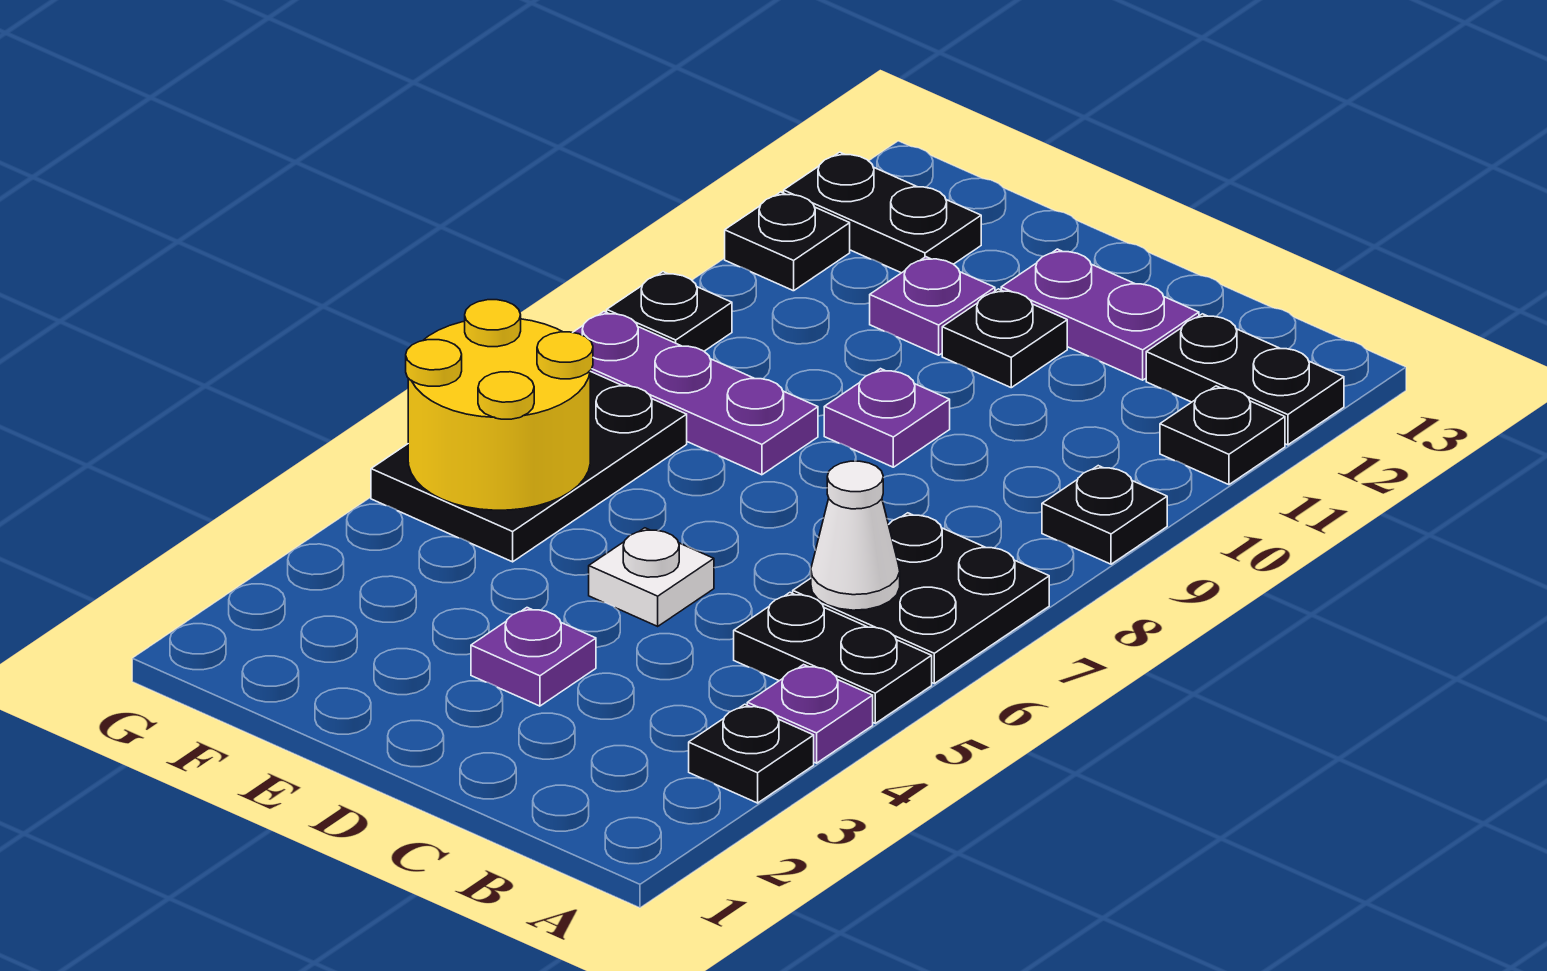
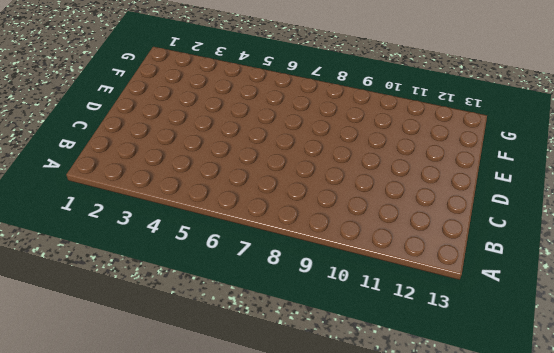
none -> black plate A3 level 1
none -> purple plate A4 level 1
none -> black plate A5:B5 level 1

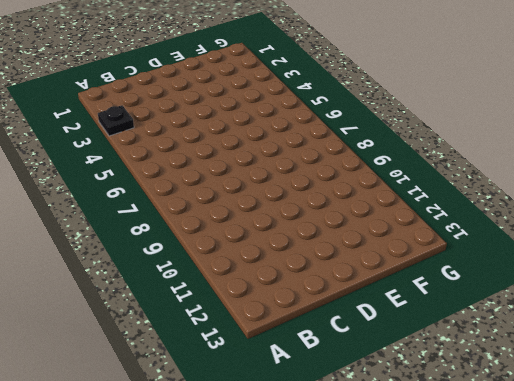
none -> purple plate A4 level 1
none -> black plate A5:B5 level 1
none -> black plate A6:B7 level 1

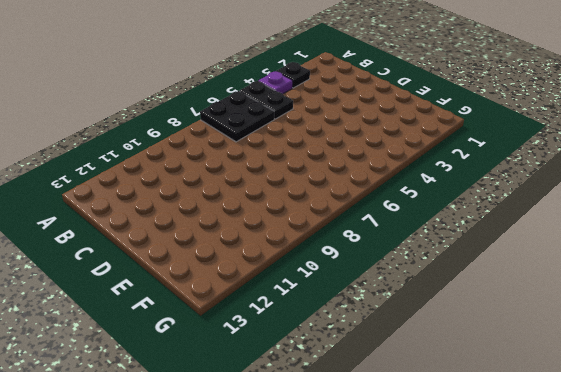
none -> black plate A9 level 1
none -> black plate A11 level 1
none -> black plate A12:B12 level 1

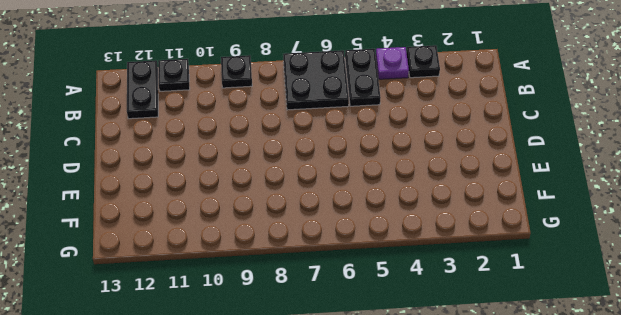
none -> purple plate C12:D12 level 1
none -> purple plate D3 level 1
none -> white plate D5 level 1

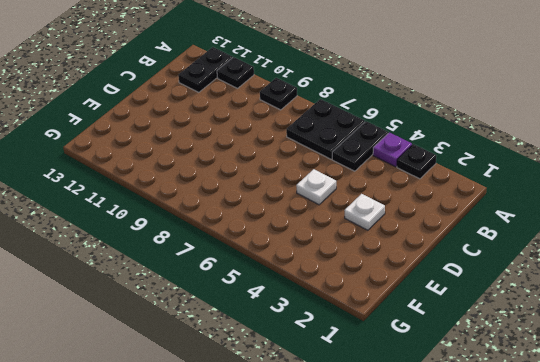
white plate D3 level 1 -> purple plate D3 level 1
none -> purple plate C12:D12 level 1
none -> purple plate D9 level 1
none -> black plate D11 level 1

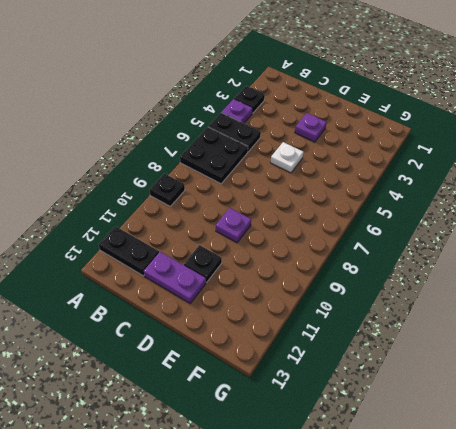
none -> black plate A11 level 1
none -> purple plate E8:G8 level 1
none -> purple plate E11 level 1

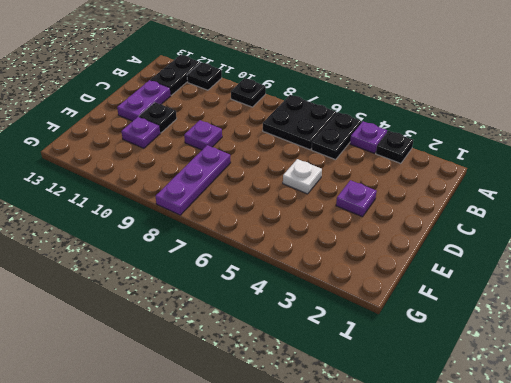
none -> black plate F5:G7 level 1
none -> black plate F12:G12 level 1
none -> black plate G9 level 1

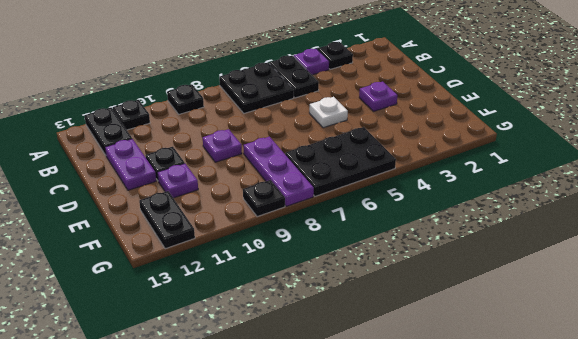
none -> black plate G11 level 1
none -> white cone B6 level 2
none -> yellow round brick F5:G6 level 2

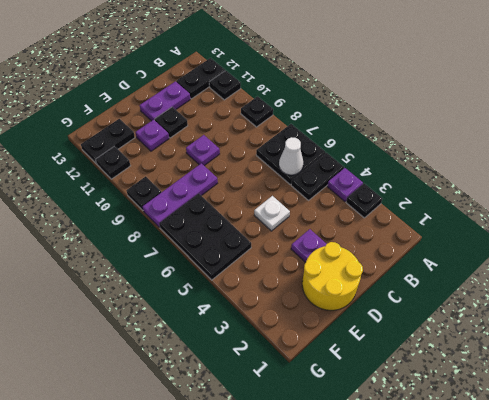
yellow round brick D1:E2 level 1 -> yellow round brick F5:G6 level 2

